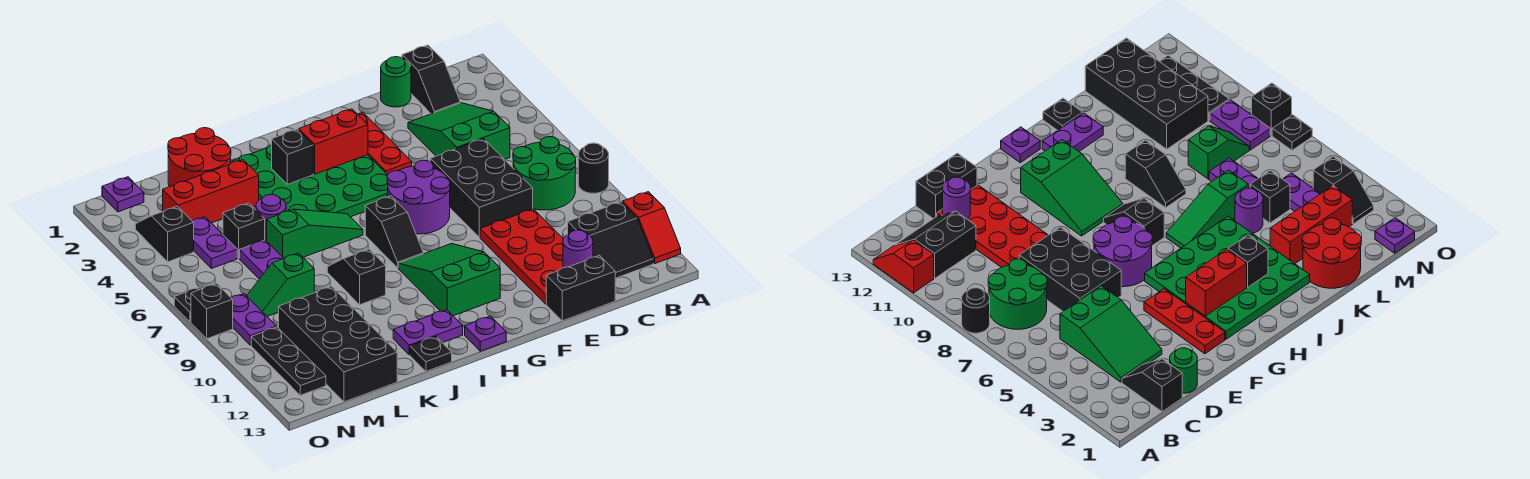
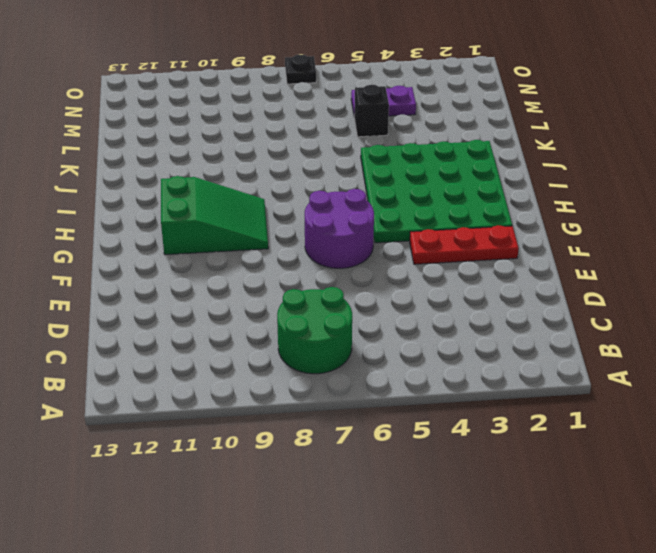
none -> black round brick A8 level 1
none -> red slope A11:A12 level 1 top 11
none -> black slope B11:C12 level 1 top 11
none -> black slope C1:C2 level 1 top 1

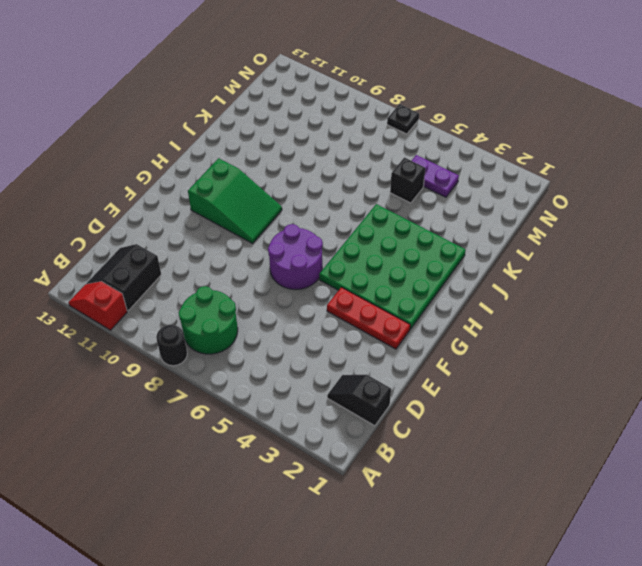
none -> green slope C3:D5 level 1 top 5
none -> green round brick D1 level 1
none -> black brick D6:E8 level 1
none -> red plate D9:E12 level 1

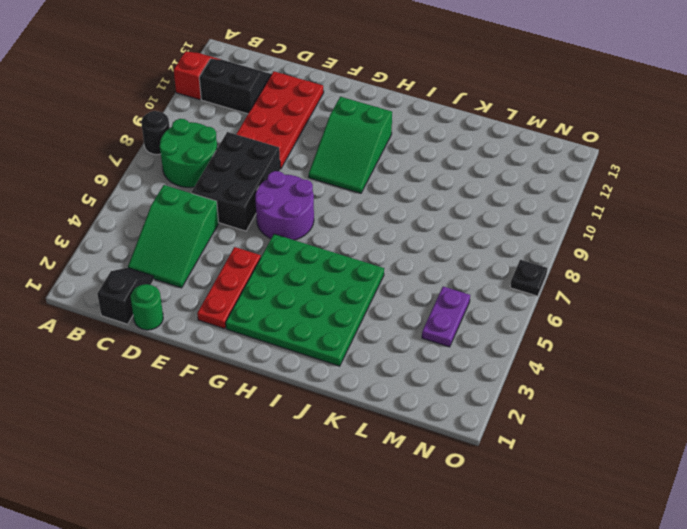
none -> black brick D13:E13 level 1
none -> black slope H7:H8 level 1 top 7
none -> purple plate H13 level 1
none -> green slope I6:K6 level 1 top K

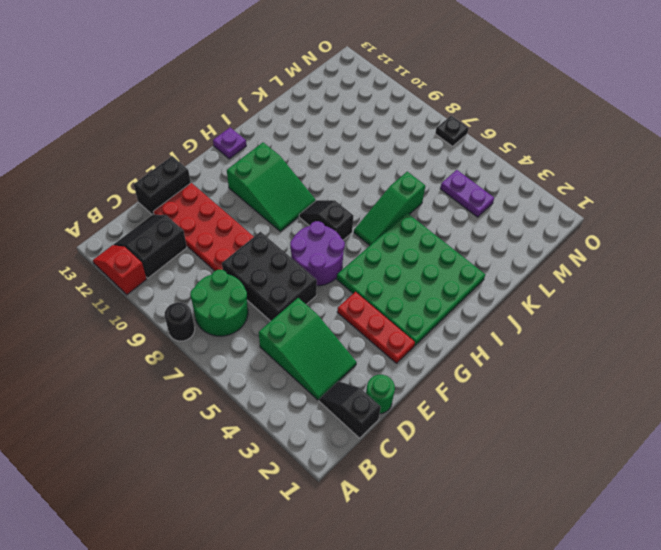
none -> purple plate I12:J12 level 1
none -> black slope J8:J9 level 1 top 9
none -> black plate J13 level 1
none -> red round brick K1:L2 level 1

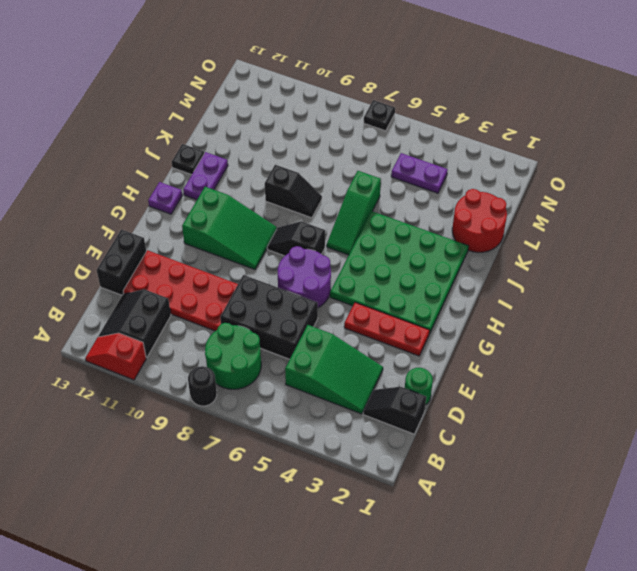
none -> red brick K3:M3 level 1
none -> purple round brick K5 level 1
none -> black brick L5 level 1
none -> purple plate L6:L7 level 1

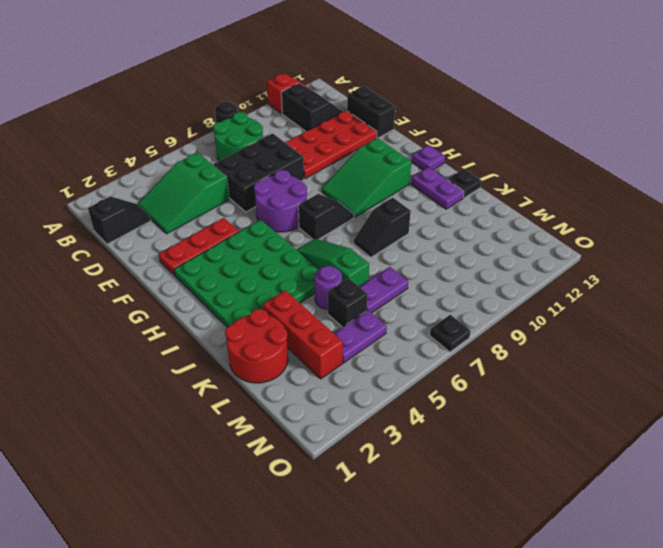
none -> green round brick D1 level 1
none -> green slope L8:M8 level 1 top L
none -> black brick L10:M13 level 1
none -> purple plate N1 level 1

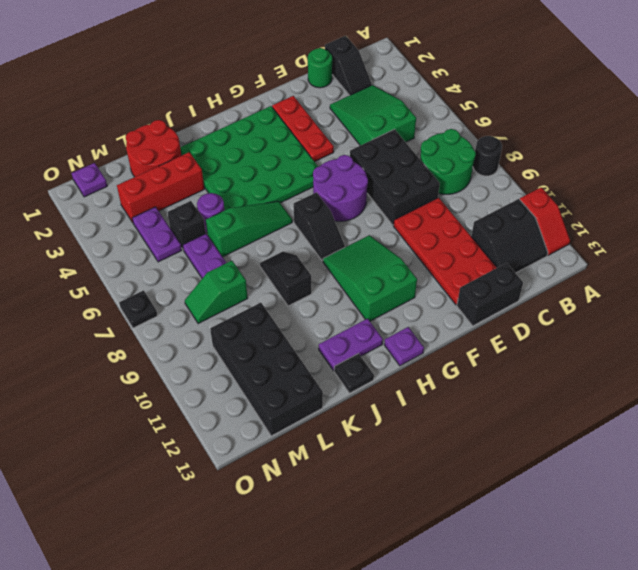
none -> black slope N3:N4 level 1 top 4
none -> purple plate N8:N9 level 1
none -> black plate N10:N12 level 1
none -> black brick O8 level 1

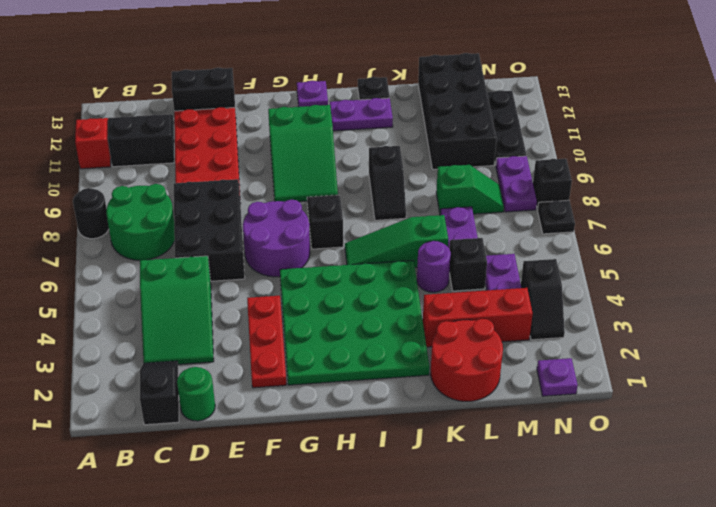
none -> purple round brick D12 level 2
none -> red brick G3:H3 level 2
none -> black brick I3 level 2

